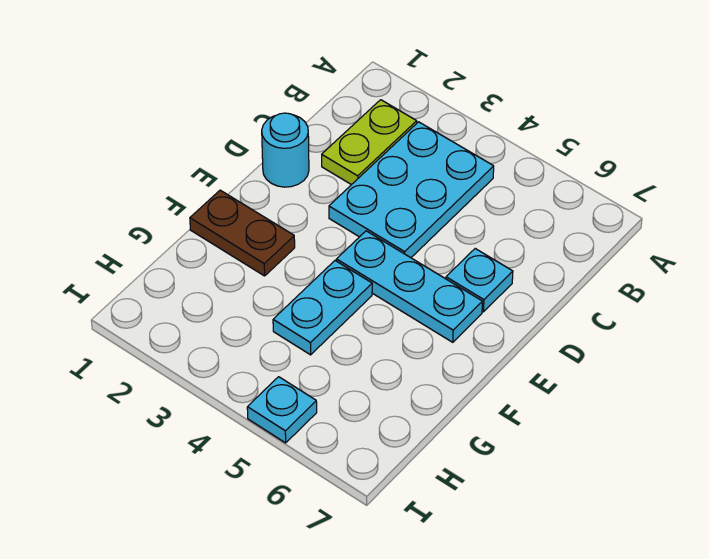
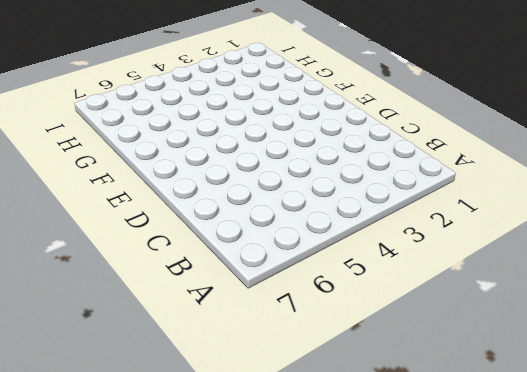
none -> lime plate B2:C2 level 1
none -> cyan plate B3:D4 level 1

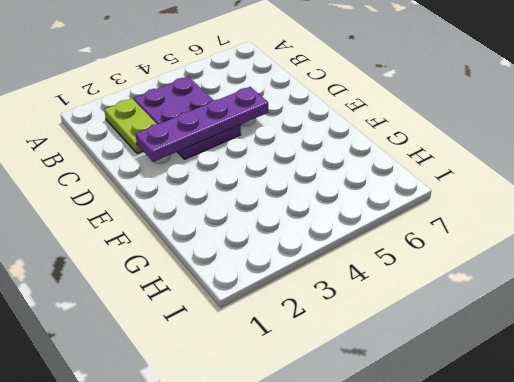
purple plate B3:D4 level 1 -> cyan plate B3:D4 level 1
purple plate D2:D5 level 2 -> none
none -> cyan round brick D1 level 1
none -> cyan plate D6 level 1

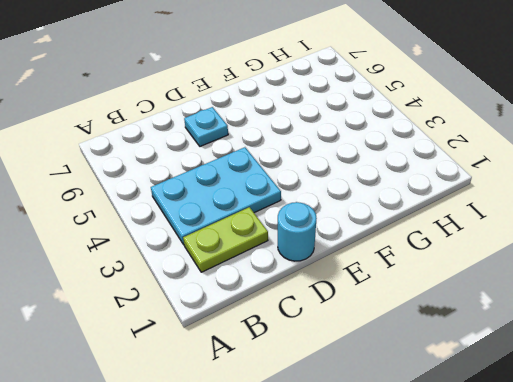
none -> cyan plate E4:E6 level 1
none -> brown plate F1:F2 level 1

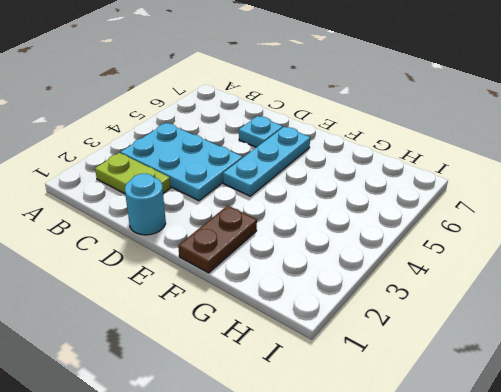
none -> cyan plate F4:G4 level 1
none -> cyan plate I5 level 1

